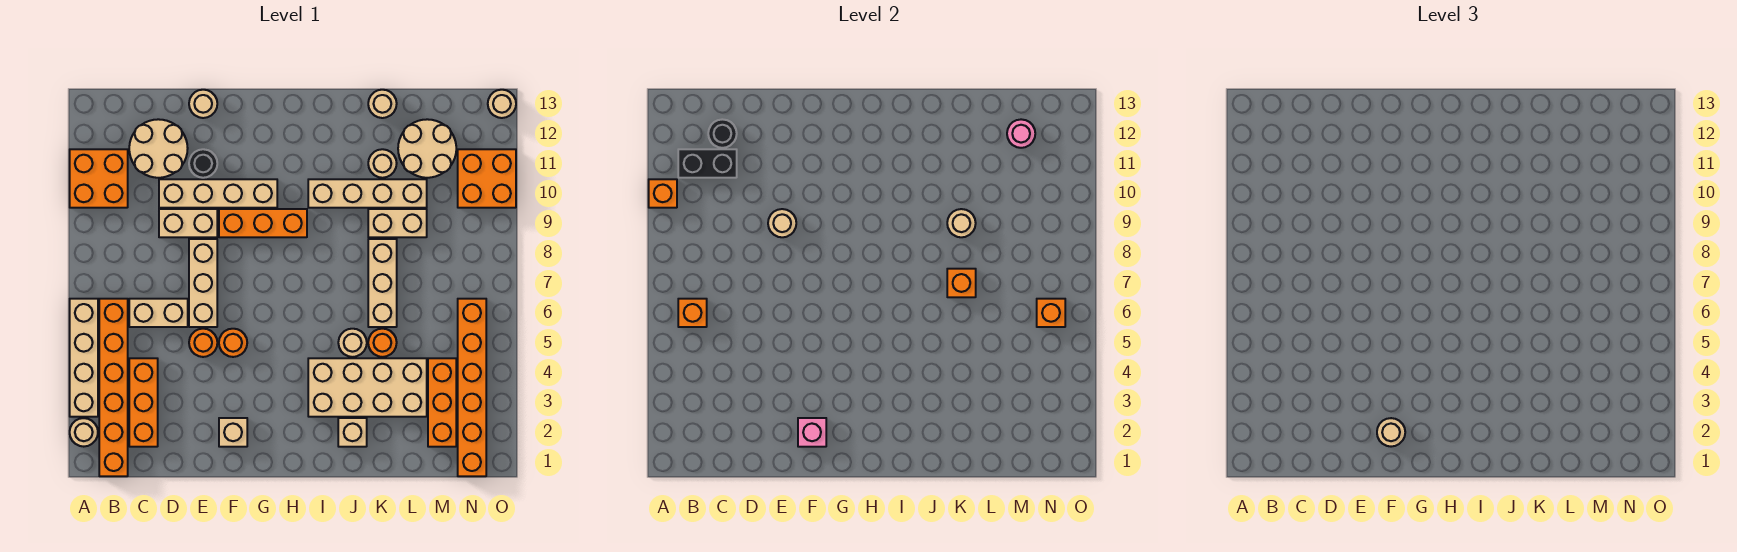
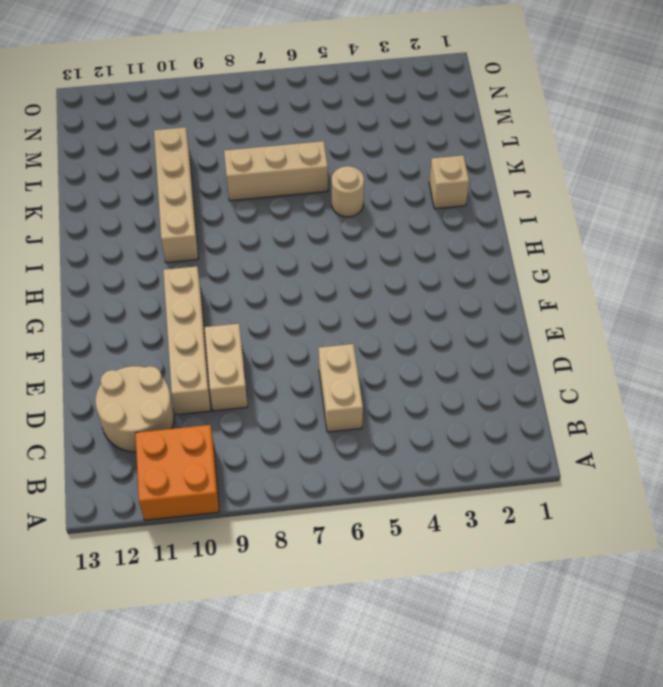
none -> tan round brick A2 level 1
none -> tan brick A3:A6 level 1
none -> orange brick B1:B6 level 1
none -> orange brick C2:C4 level 1

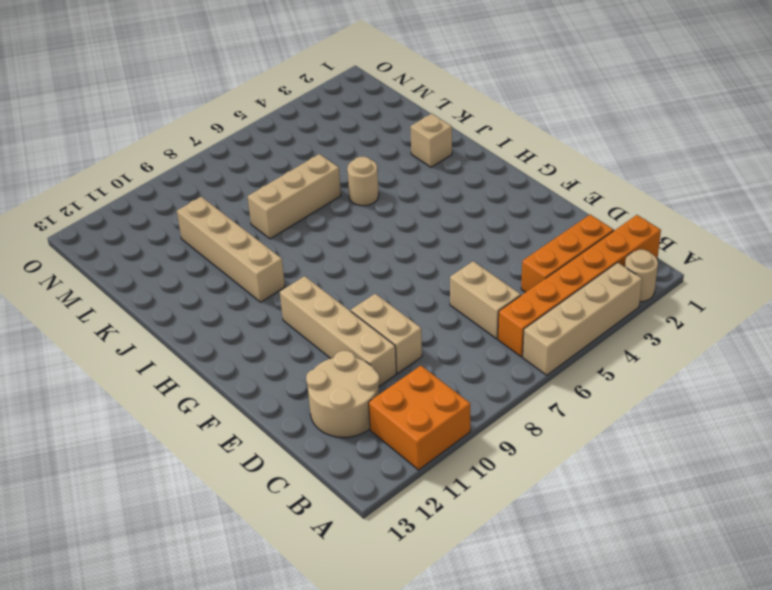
none -> orange round brick E5 level 1
none -> tan brick E6:E8 level 1
none -> black round brick E11 level 1
none -> tan round brick E13 level 1

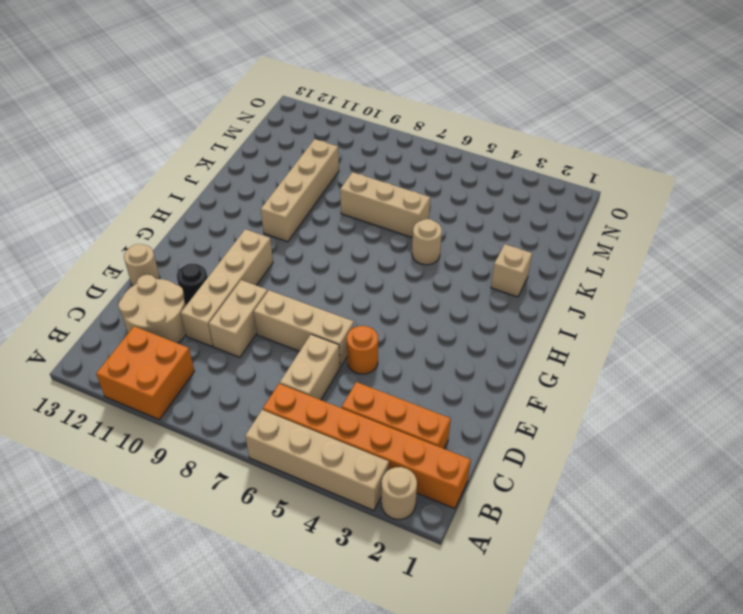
none -> tan brick F2 level 1
none -> orange round brick F5 level 1
none -> orange brick F9:H9 level 1
none -> tan brick I3:L4 level 1

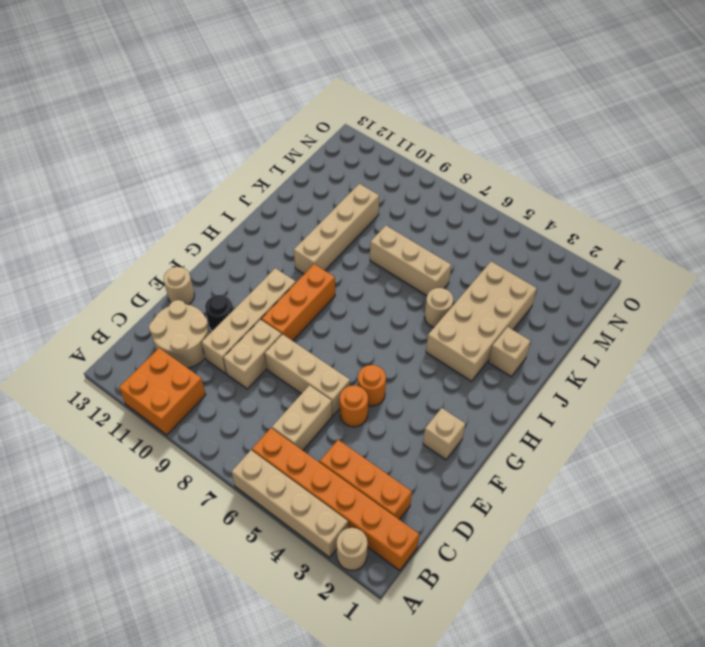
none -> orange round brick K5 level 1
none -> tan brick K9:L9 level 1
none -> tan round brick K11 level 1
none -> tan round brick K13 level 1

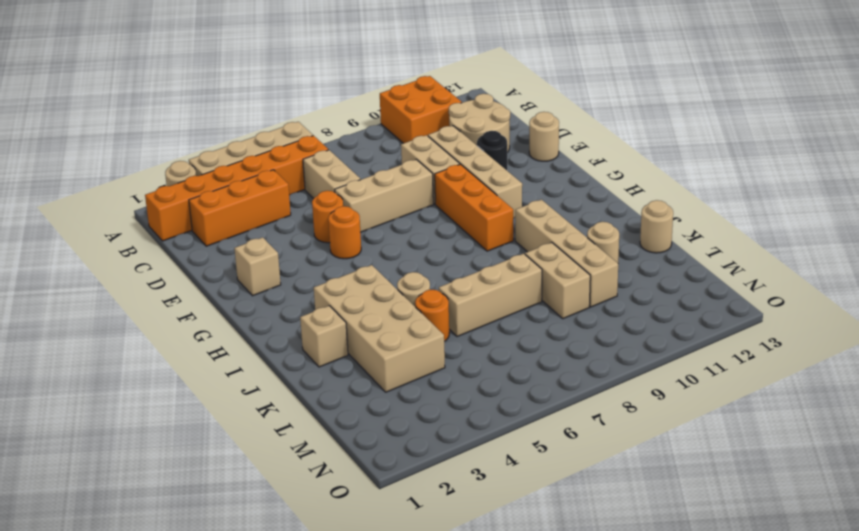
none -> tan round brick L11:M12 level 1
none -> orange brick M2:M4 level 1
none -> orange brick N1:N6 level 1
none -> orange brick N10:O11 level 1

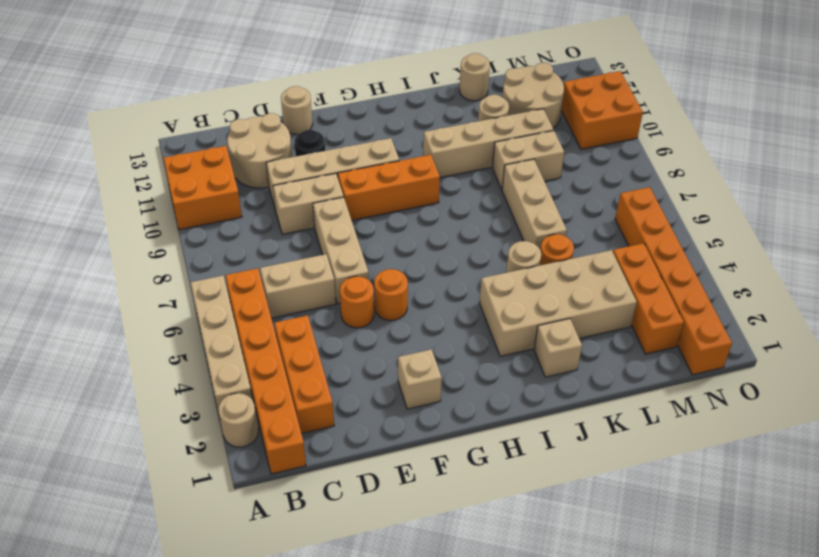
none -> tan round brick O13 level 1
none -> orange brick A10 level 2
none -> orange brick B6 level 2
none -> black brick B11:C11 level 2

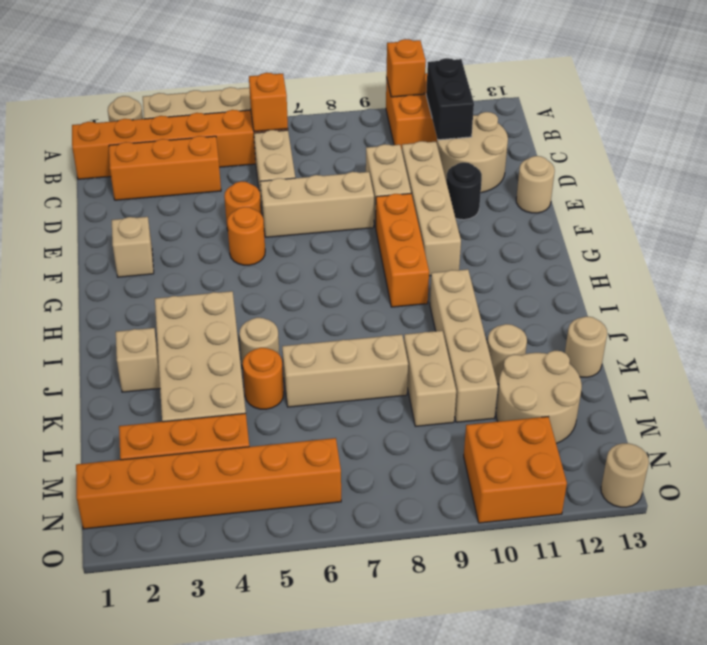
none -> black round brick C12 level 2
none -> tan round brick E9 level 2
none -> pink brick F2 level 2
none -> orange brick K7 level 2

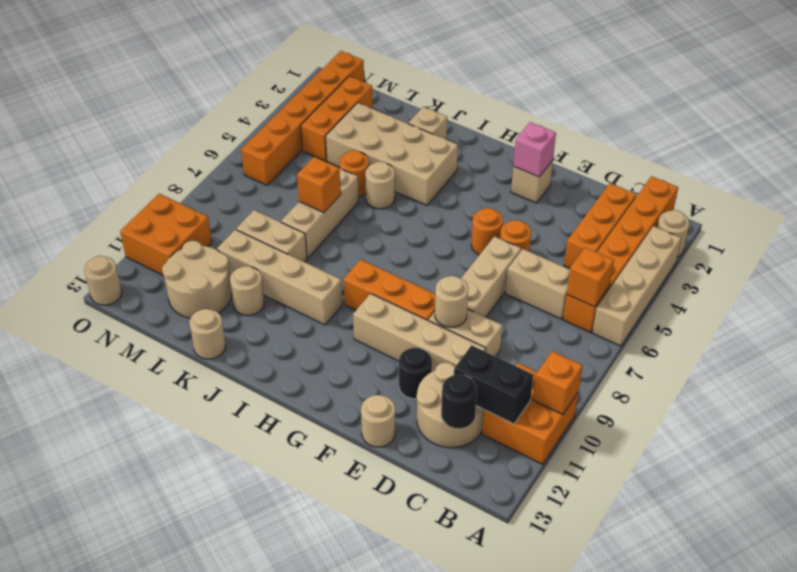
none -> tan round brick K9 level 2
none -> pink round brick M12 level 2
none -> orange brick N6 level 2
none -> tan round brick F2 level 3

